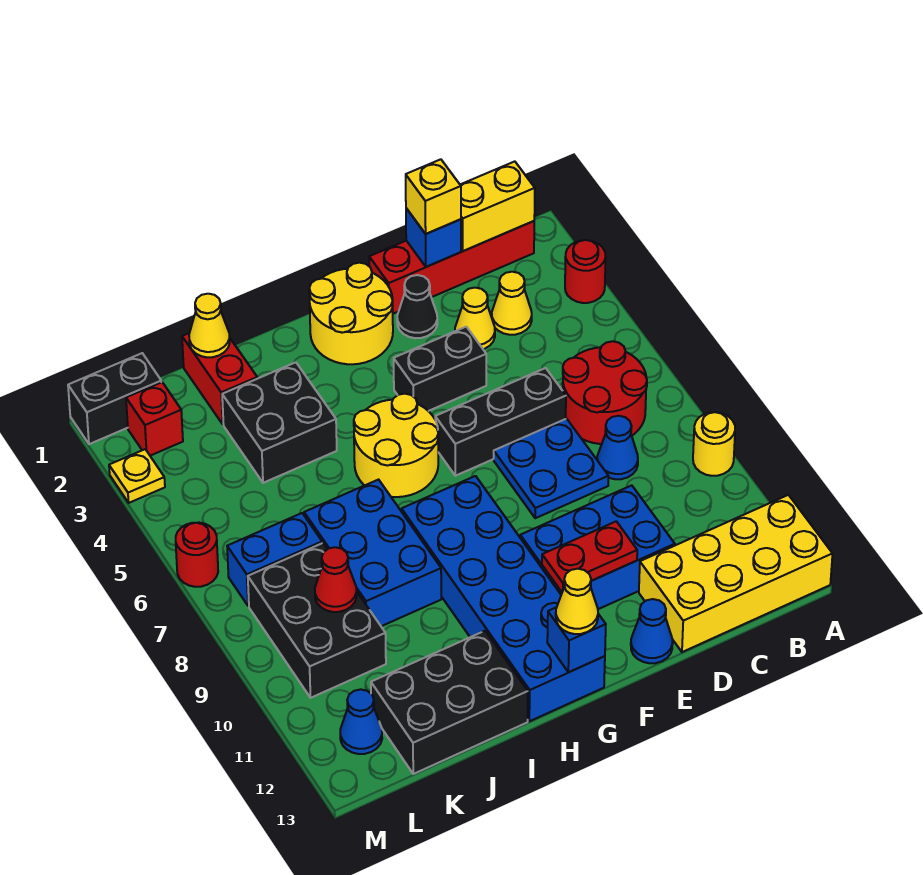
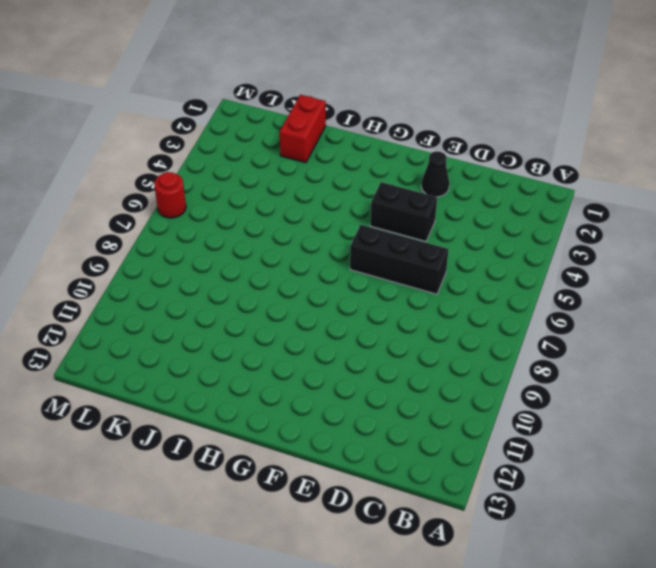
none -> red round brick A3 level 1
none -> yellow round brick A9 level 1
none -> yellow brick A12:D13 level 1
none -> red brick B1:E1 level 1

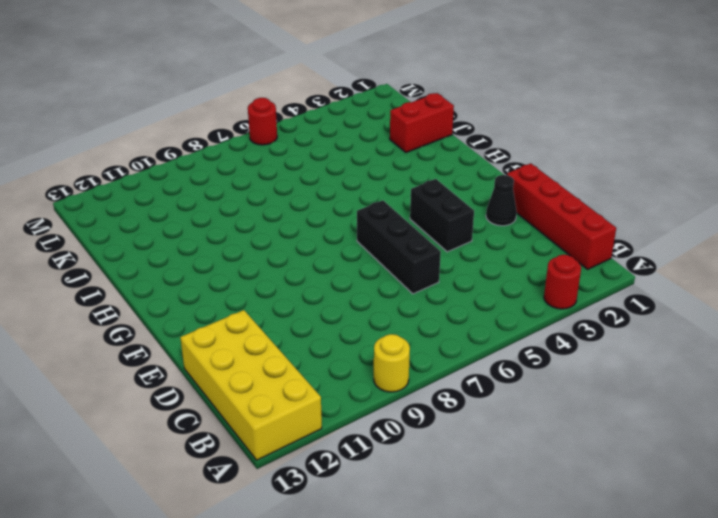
none -> red round brick B6:C7 level 1
none -> yellow cone C3 level 1
none -> blue cone C8 level 1
none -> yellow cone D3 level 1

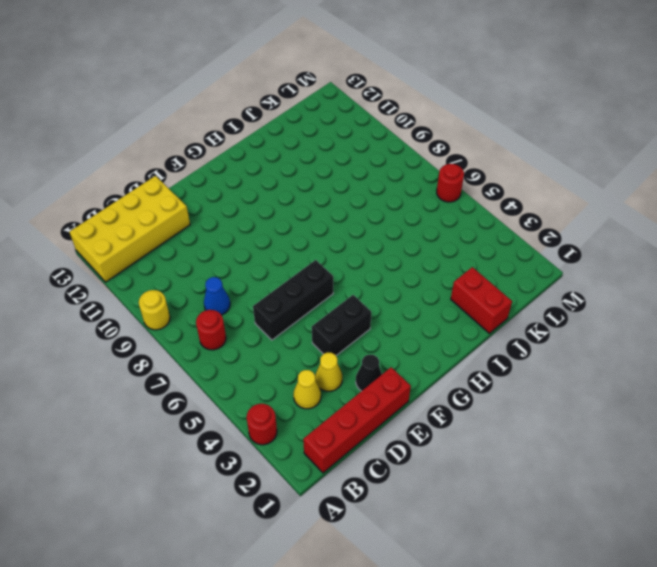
red round brick B7 level 1 -> red round brick B6:C7 level 1
none -> blue plate D7:E8 level 1
none -> blue brick D10:F11 level 1
none -> blue cone E13 level 1
none -> yellow round brick F1:G2 level 1

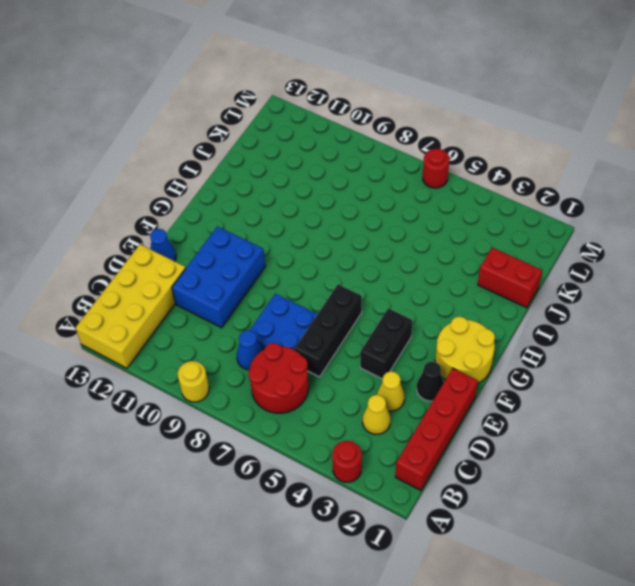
none -> yellow round brick G5:H6 level 1
none -> blue brick G8:H13 level 1
none -> black brick I3:J4 level 1
none -> blue brick I7:J9 level 1

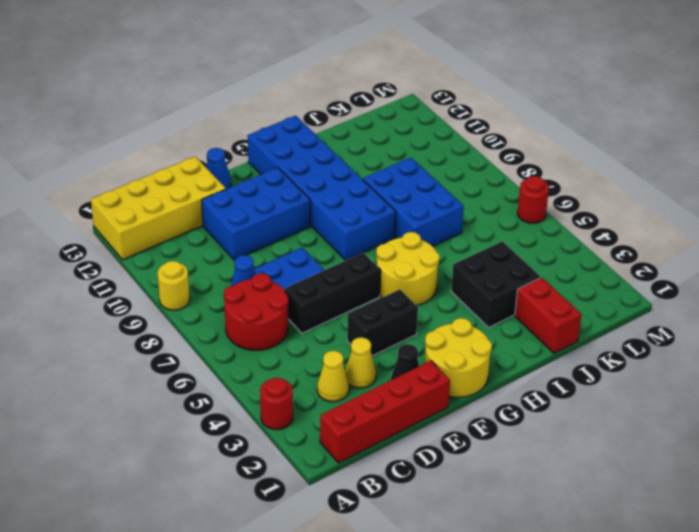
none -> black brick I12:K13 level 1
none -> blue brick K7:L7 level 1
none -> black brick K8:L10 level 1
none -> black brick L1:M1 level 1

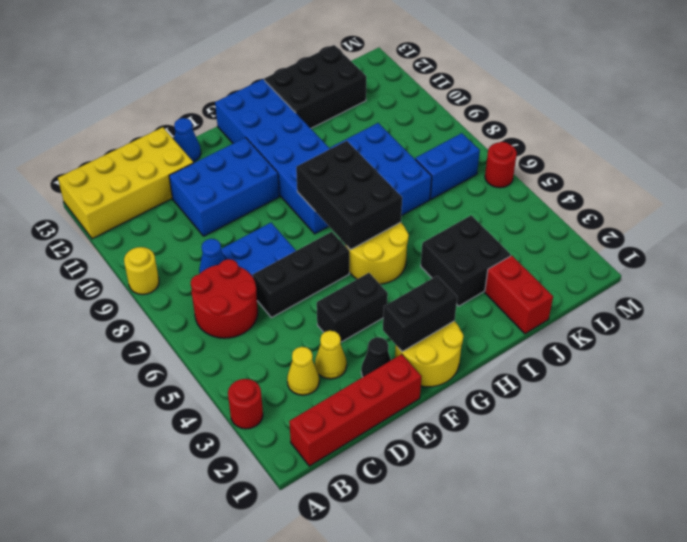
black brick F2:G2 level 2 -> black brick L1:M1 level 1
black brick G6:H8 level 2 -> black brick K8:L10 level 1
none -> red brick L2 level 1
none -> blue cone L12 level 1
none -> yellow plate M3 level 1
none -> yellow brick B1:C1 level 2

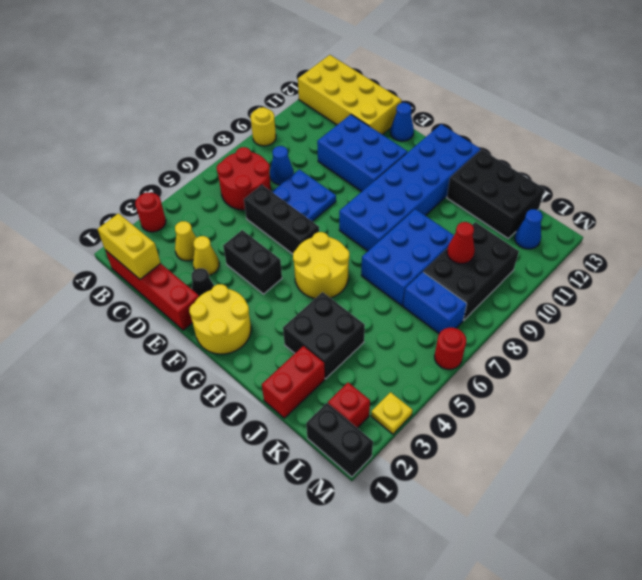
none -> blue brick D1 level 2
none -> red plate E11:F11 level 2
none -> blue brick G13 level 2
none -> yellow cone J1 level 2

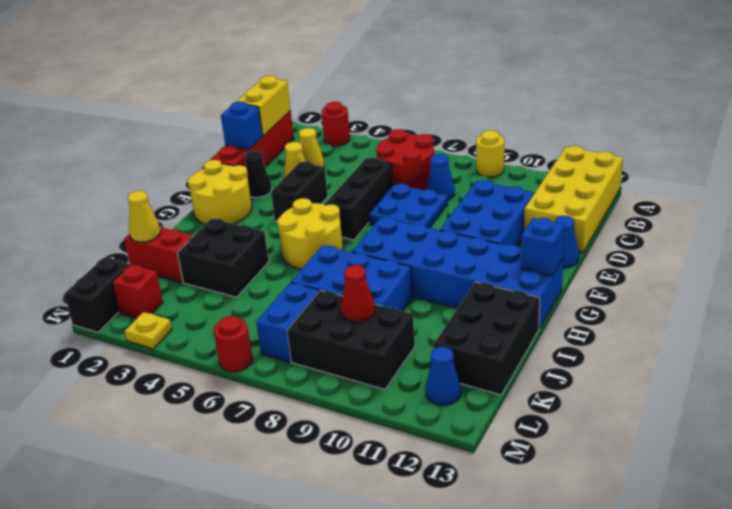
none -> red plate E11:F11 level 2
none -> yellow brick D1 level 3
none -> yellow cone G13 level 3

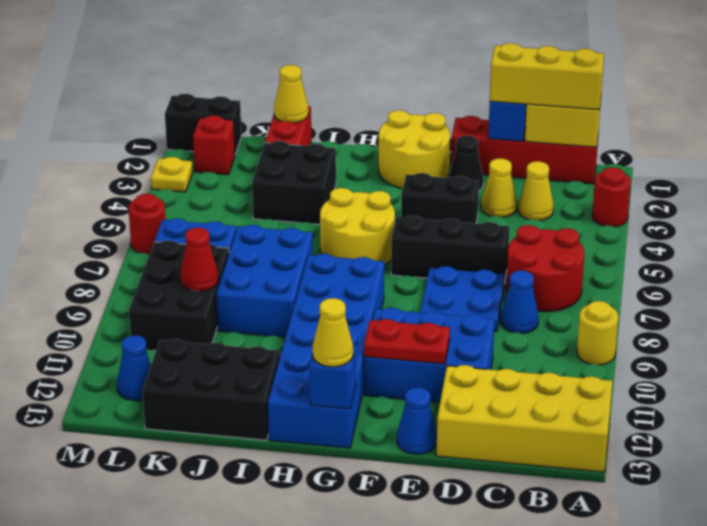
yellow brick B1:D1 level 3 -> yellow brick D1 level 3

